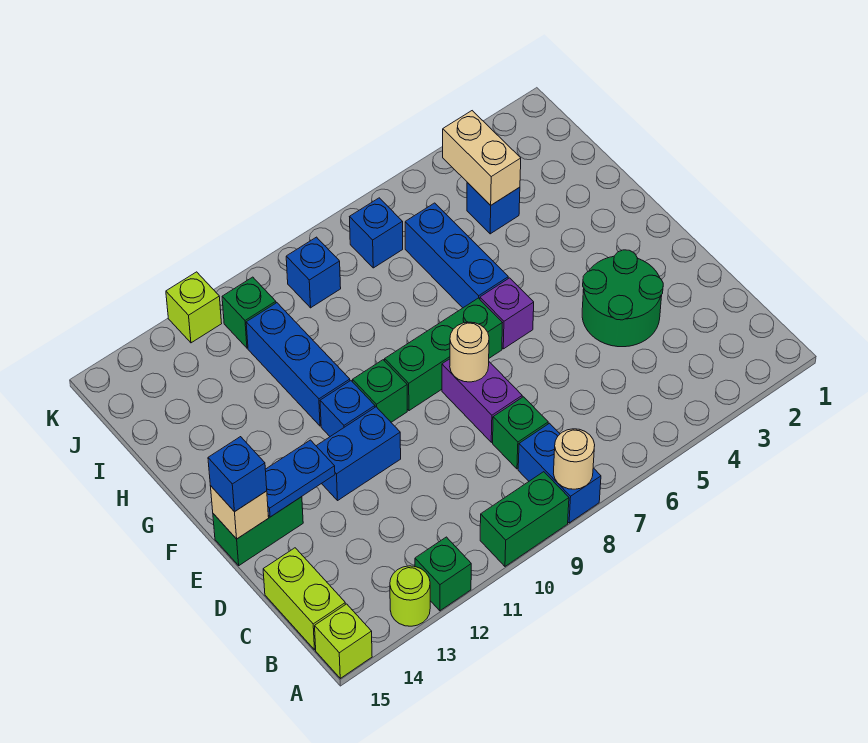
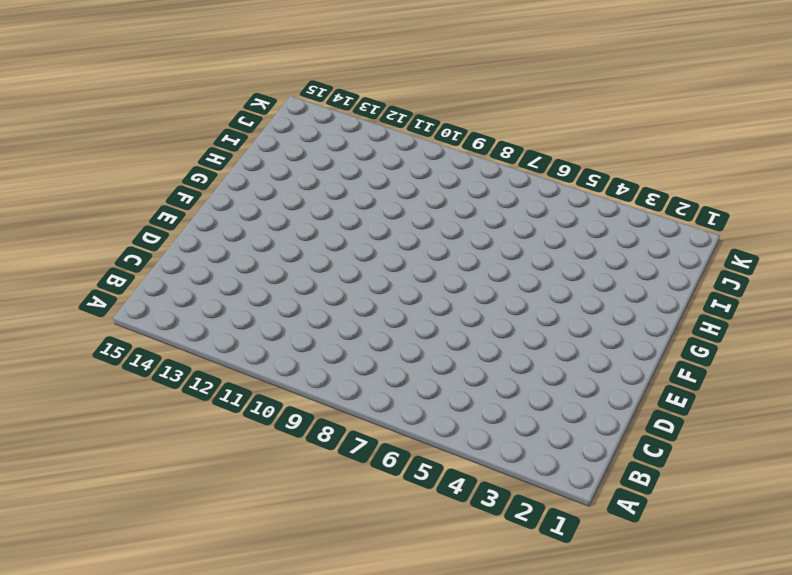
none -> blue brick A8:B8 level 1
none -> green brick A9:A10 level 1
none -> green brick A12 level 1

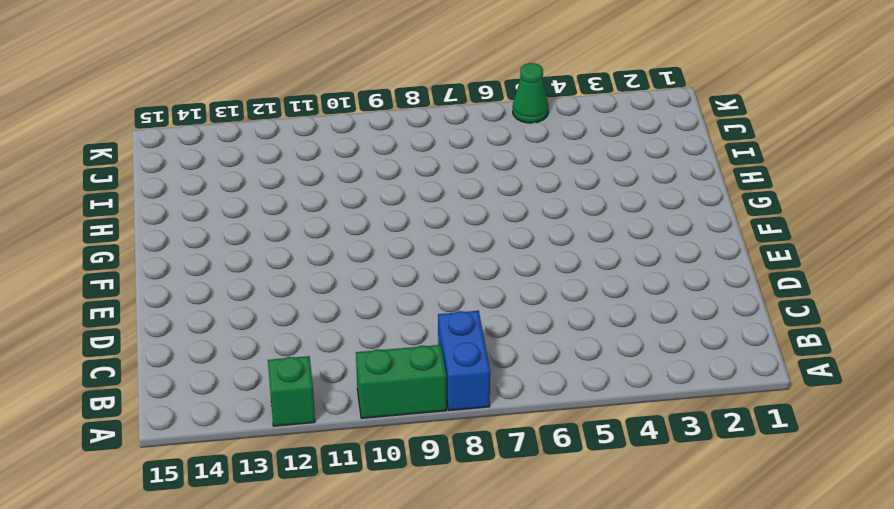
green cone K5 level 1 -> none
none -> lime round brick A13 level 1
none -> lime brick A15 level 1
none -> lime brick B15:C15 level 1

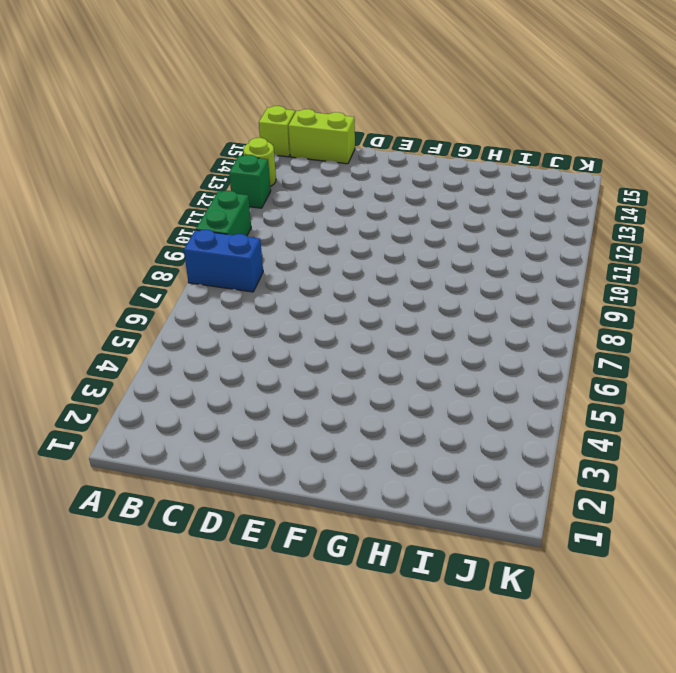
none -> green brick C8 level 1
none -> green round brick D3:E4 level 1
none -> purple brick D8:E8 level 1

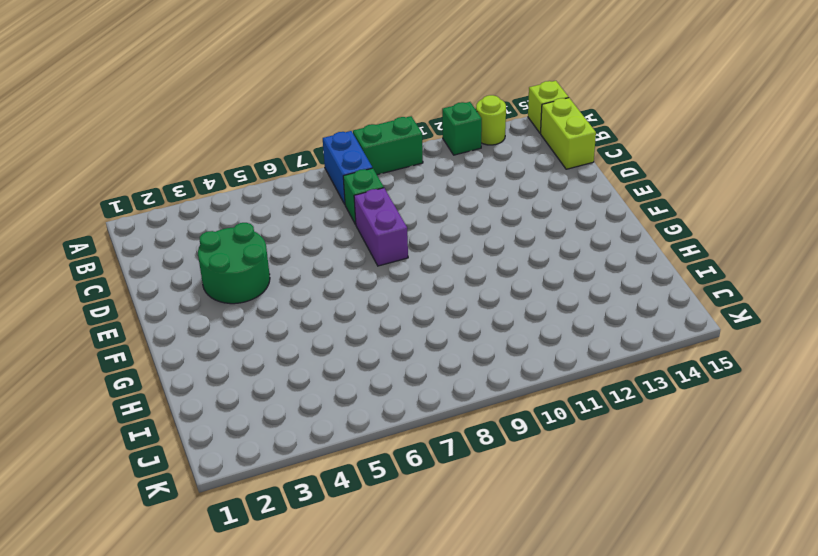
none -> blue brick E11:E12 level 1
none -> green brick E14:E15 level 1
none -> purple brick F6 level 1

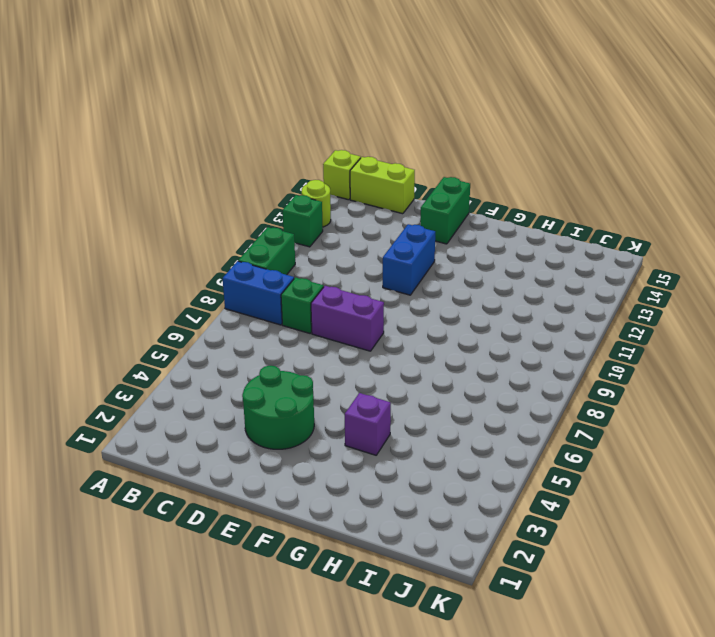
purple brick G4 level 1 -> purple brick F6 level 1
none -> green brick F7:F9 level 1
none -> green brick F10 level 1
none -> blue brick F11 level 1

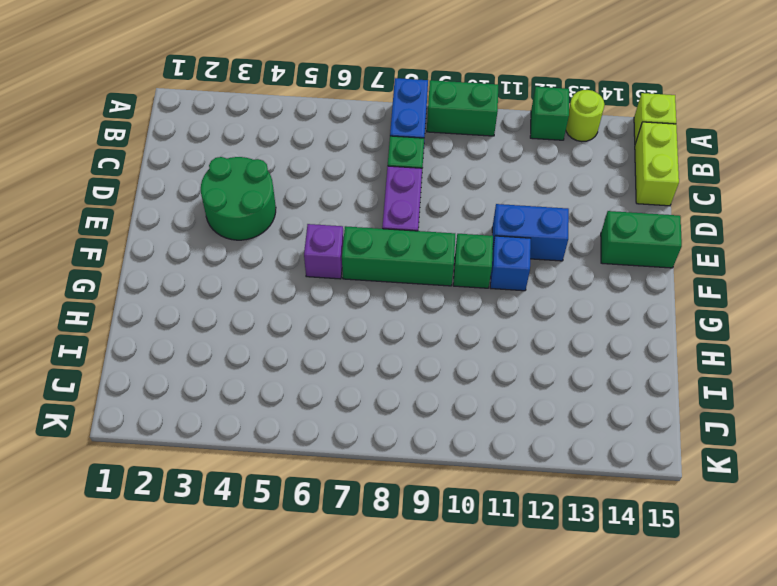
none -> blue brick G6:I6 level 1
none -> blue brick G11:I11 level 1
none -> blue brick I4 level 1

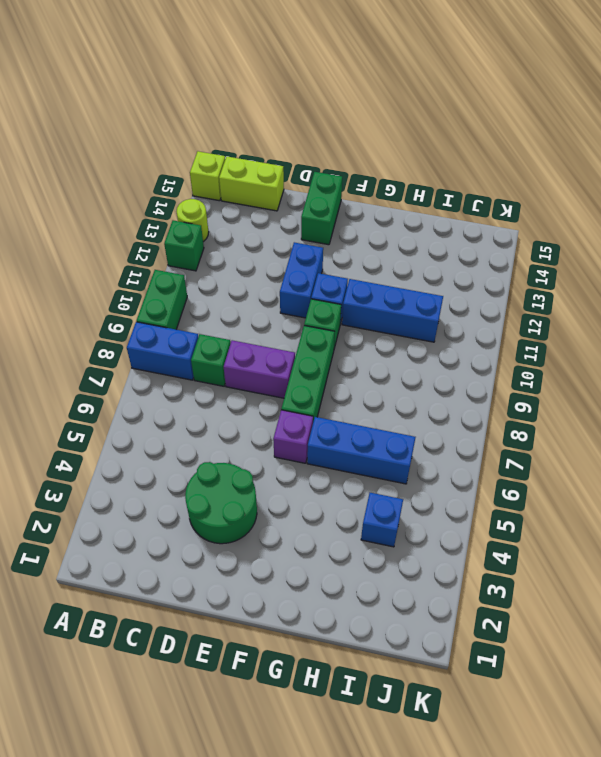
none -> blue brick J7 level 1
none -> blue brick J9 level 1
none -> green brick J11 level 1

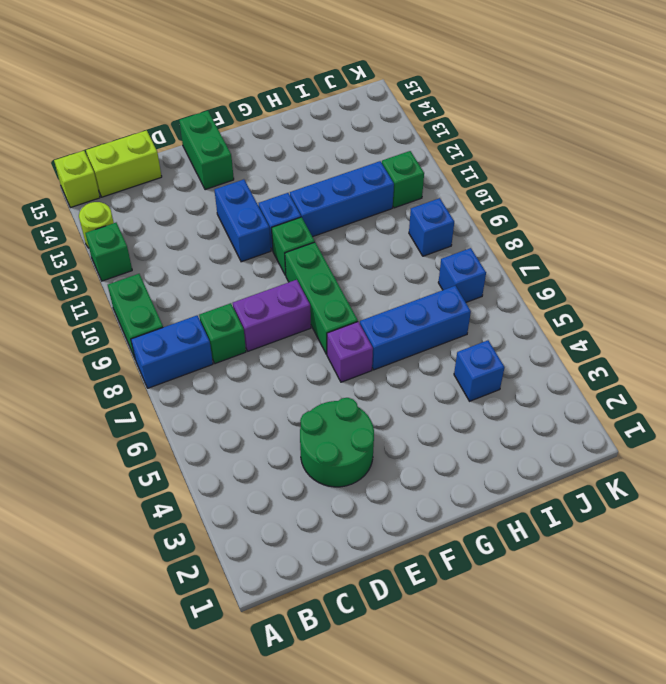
none -> lime brick K12 level 1
none -> tan round brick A8 level 2
none -> tan round brick E8 level 2

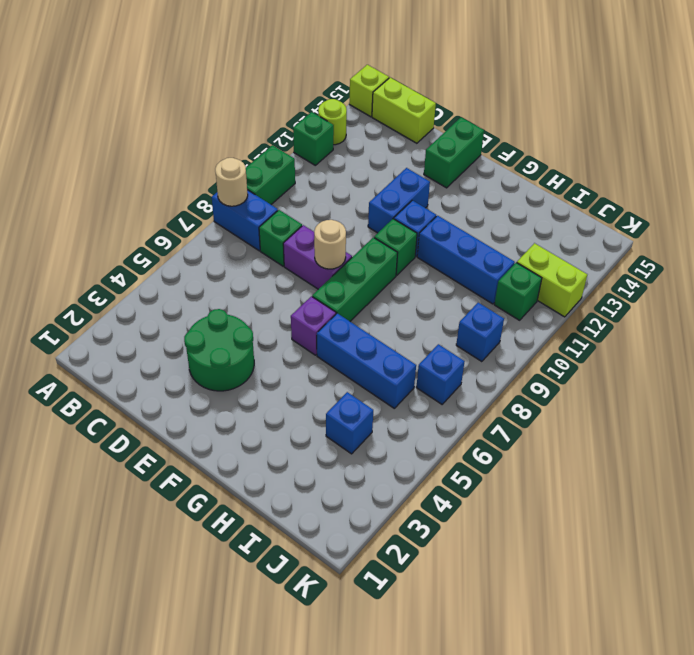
lime brick J12:K12 level 1 -> lime brick K12 level 1
none -> blue plate E13:E14 level 2
none -> tan brick E15 level 2
none -> tan brick I4:J4 level 2

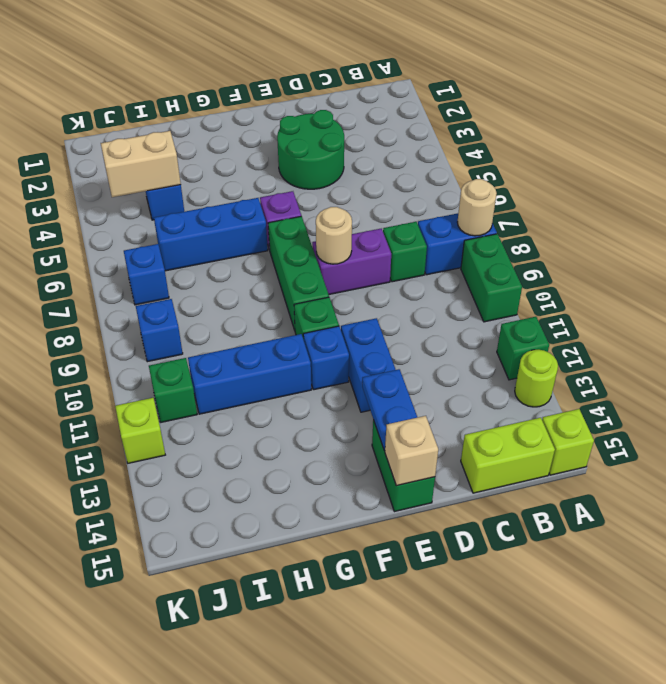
none -> blue brick E15 level 3

